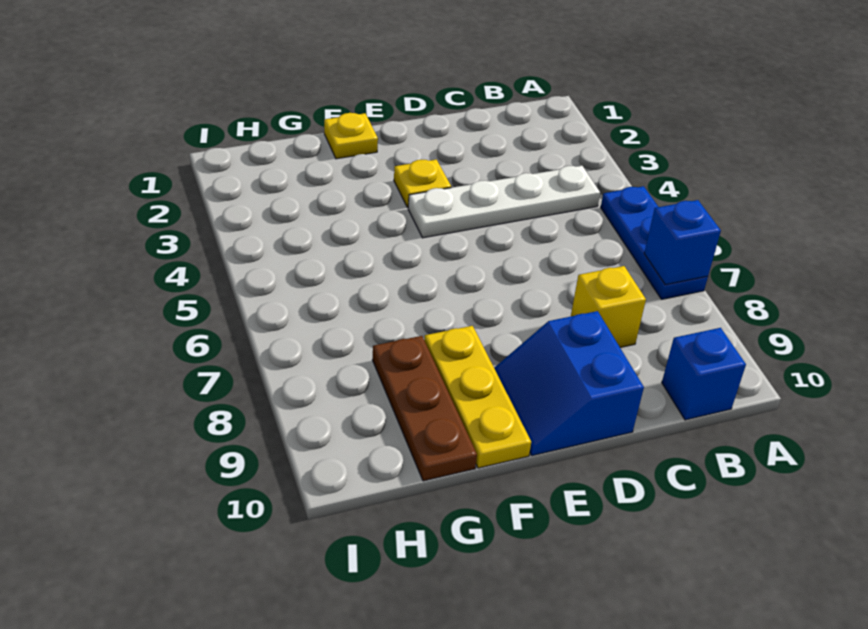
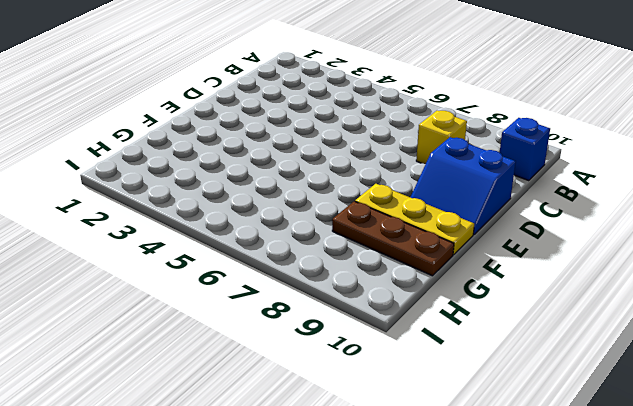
none -> blue plate A5:A7 level 1
none -> white plate B4:E4 level 1

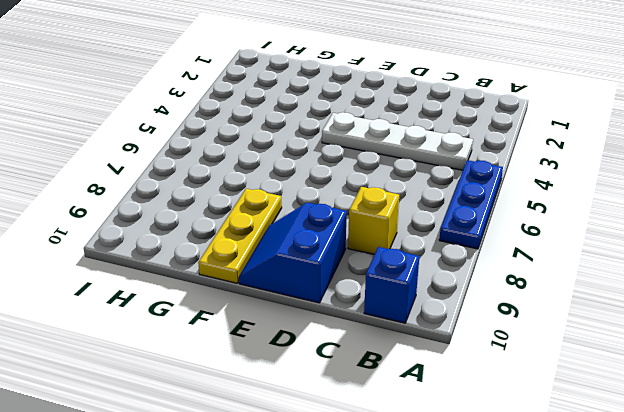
none -> yellow plate E3 level 1
none -> yellow plate F1 level 1

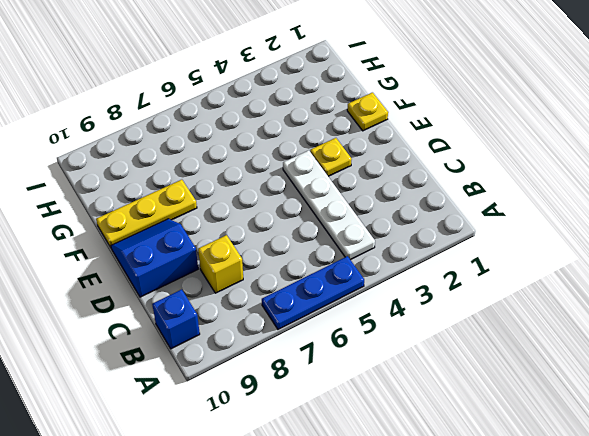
none -> brown plate G8:G10 level 1
none -> blue brick A7 level 2

